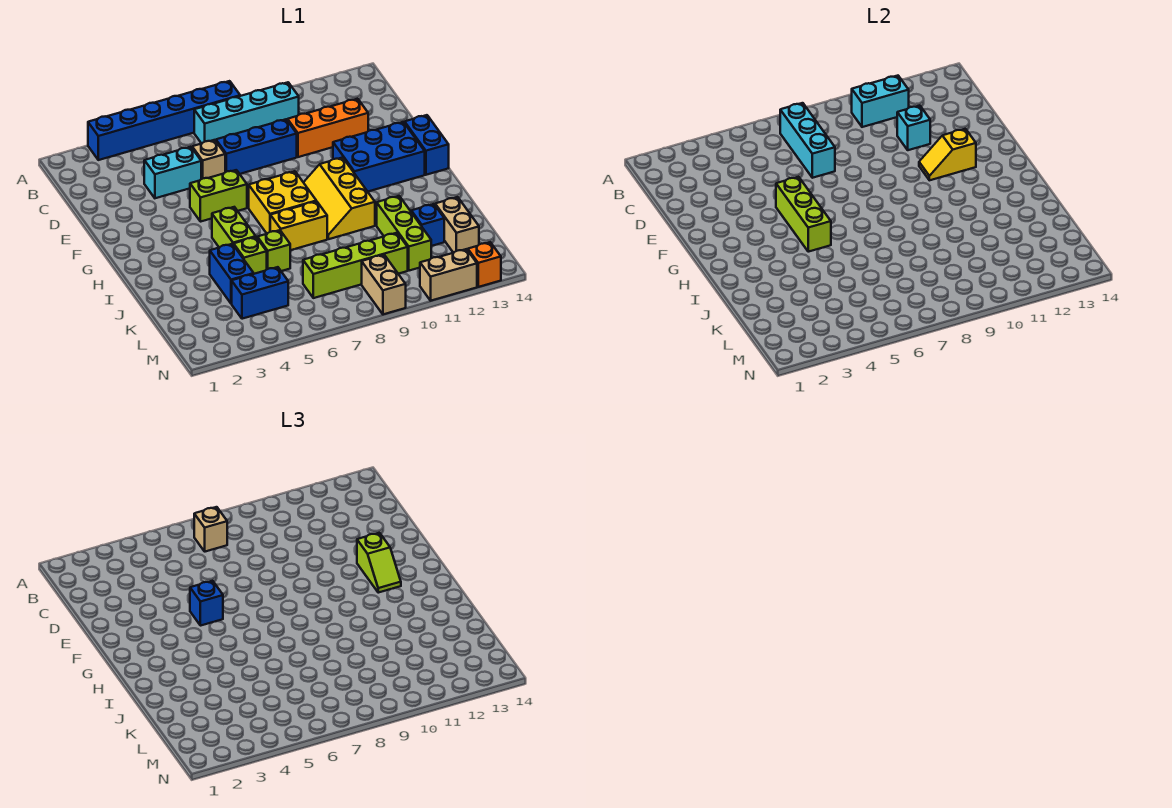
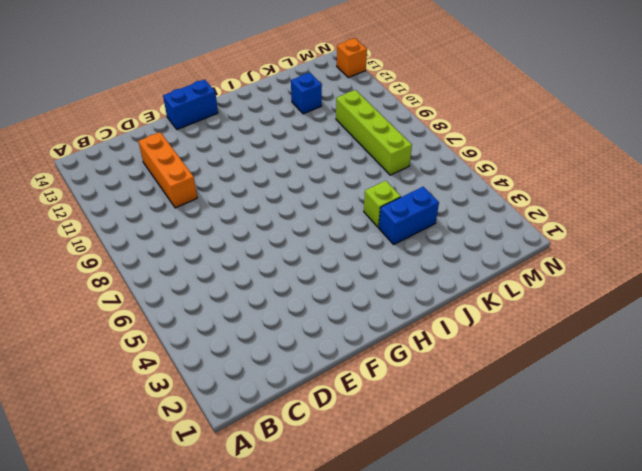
none -> blue brick A3:A8 level 1
none -> cyan brick B7:B10 level 1
none -> cyan brick D4:D5 level 1
none -> tan brick D6 level 1

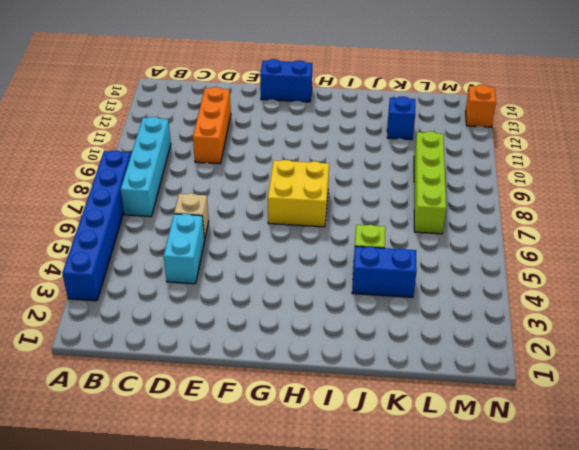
none -> blue brick D7:D9 level 1
none -> lime brick F5:F6 level 1
none -> blue brick F11:G13 level 1
none -> yellow slope G9:I10 level 1 top 10

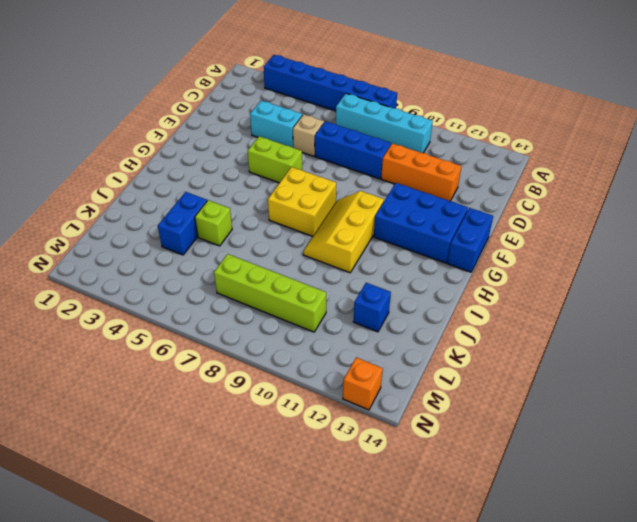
none -> lime brick H5:I5 level 1
none -> yellow brick I7:I8 level 1
none -> lime brick J6 level 1
none -> lime brick J11:L11 level 1

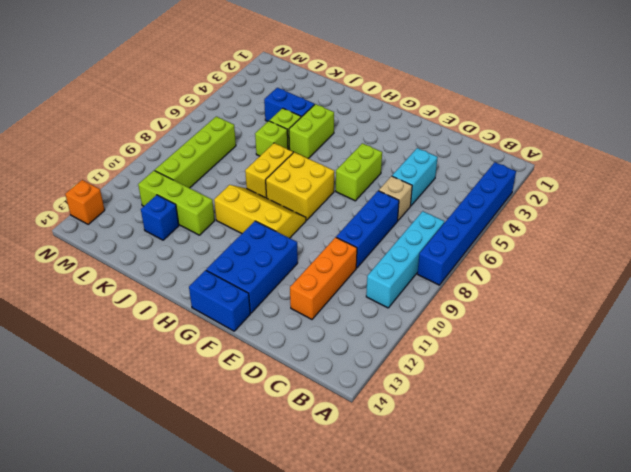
lime brick I4:I5 level 1 -> lime brick H5:I5 level 1
none -> tan brick K13:L13 level 1
none -> blue brick L4:L5 level 1
none -> tan brick M9:N9 level 1
none -> tan brick N11:N12 level 1

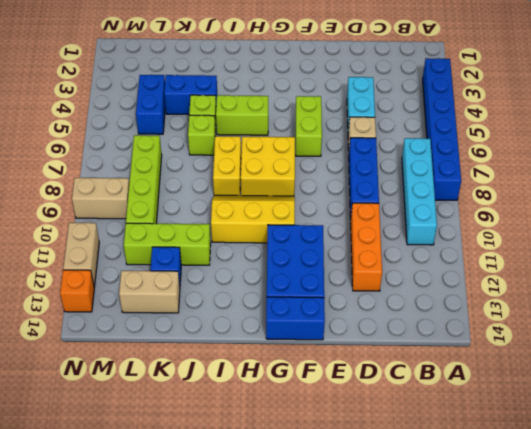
none -> cyan brick B7:D7 level 2
none -> cyan brick B10:B11 level 2
none -> cyan brick D11 level 2
none -> lime brick F5:H5 level 2

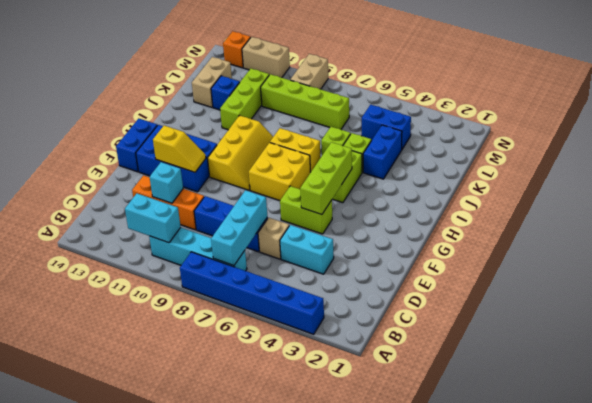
none -> tan brick B7 level 3
none -> blue brick F5 level 3
none -> lime slope F12:G12 level 3 top F

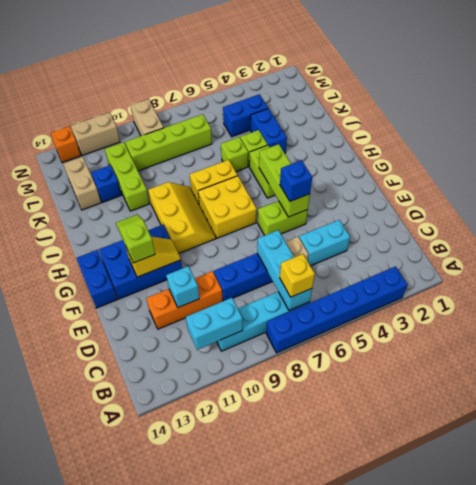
yellow brick B7 level 3 -> tan brick B7 level 3

